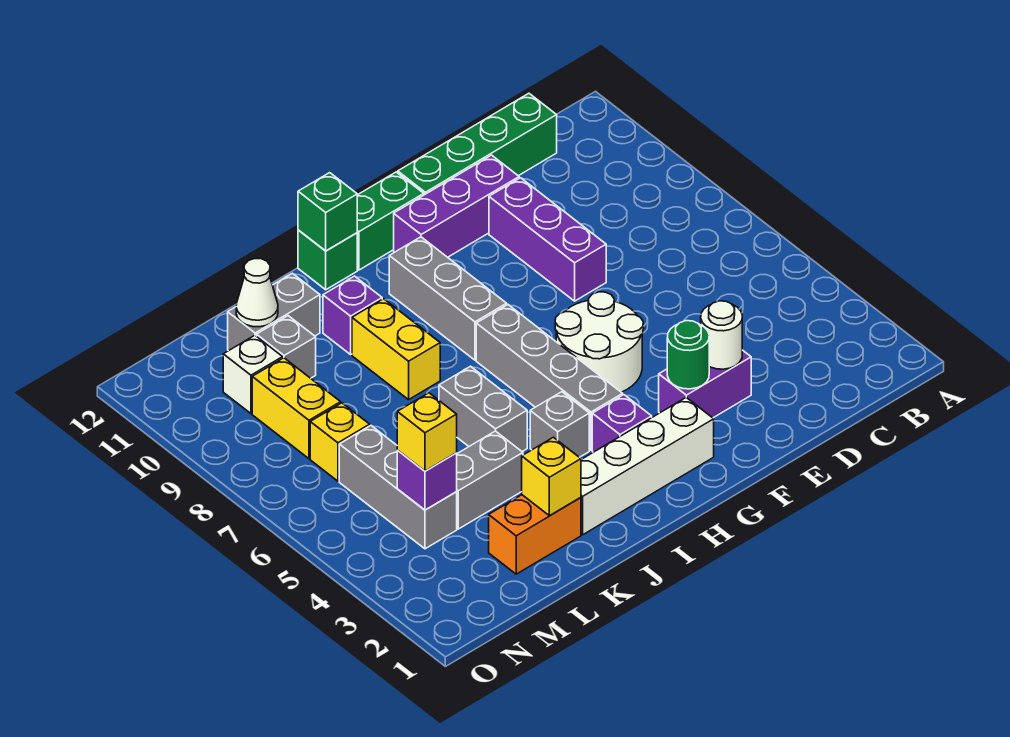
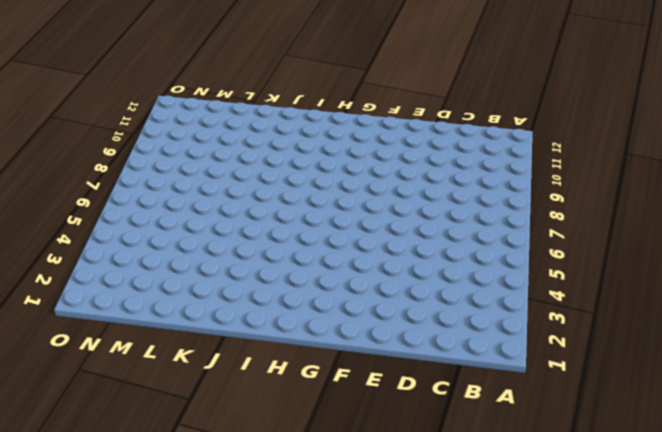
none -> green brick C12:F12 level 1
none -> purple brick E3:F3 level 1
none -> purple brick E8:E10 level 1
none -> purple brick E11:G11 level 1

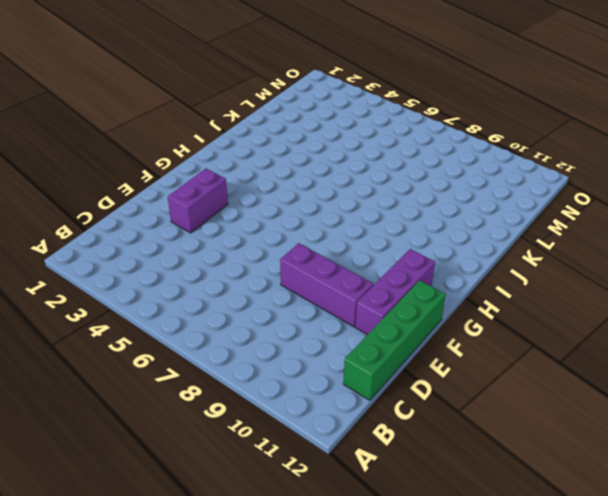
none -> white round brick F5:G6 level 1
none -> white brick G2:J2 level 1
none -> green brick G12:H12 level 1
none -> purple brick H3 level 1

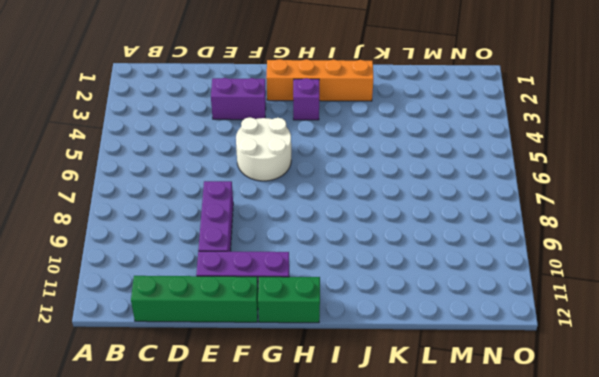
orange brick G2:J2 level 1 -> white brick G2:J2 level 1
none -> grey brick H4:H7 level 1
none -> grey brick H8:H10 level 1
none -> grey brick I4 level 1
none -> green brick I12 level 1

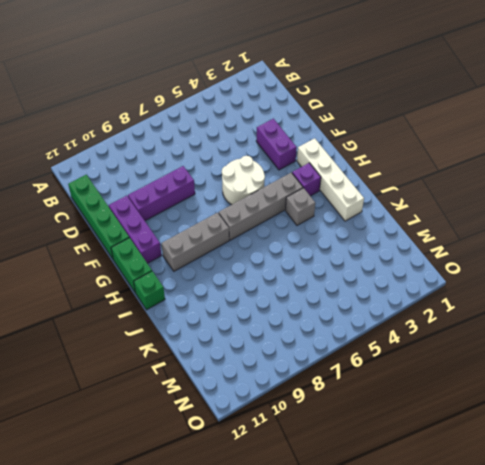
none -> grey brick J5:J6 level 1
none -> yellow brick J8:J9 level 1
none -> purple brick J10 level 1
none -> orange brick K2:L2 level 1

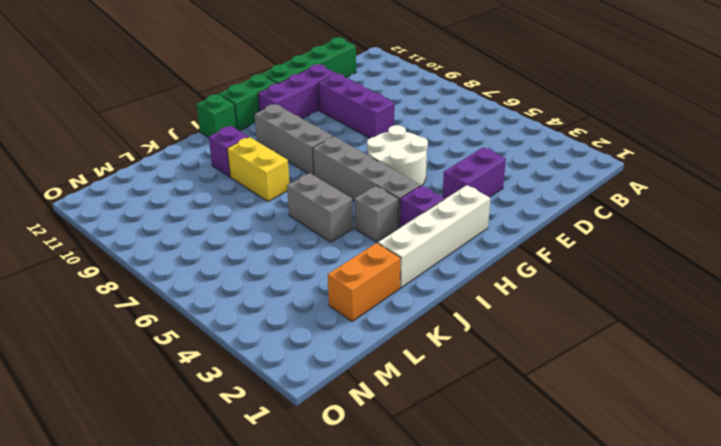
none -> grey brick K4:L4 level 1
none -> grey brick K11:L11 level 1
none -> grey brick L10 level 1
none -> grey brick M4:M6 level 1

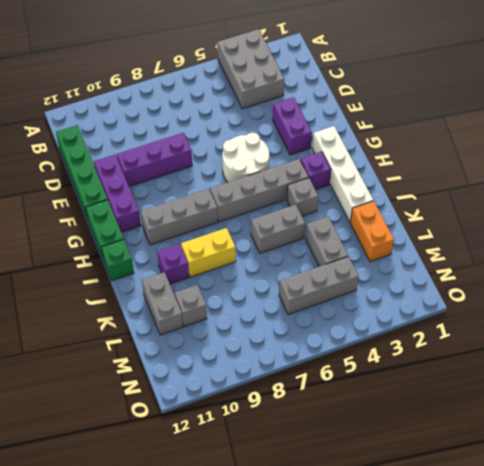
grey brick A3:C4 level 1 -> none
none -> yellow brick M7 level 1
none -> yellow brick M8:M9 level 1
none -> white brick M10 level 1
none -> white round brick E3 level 2

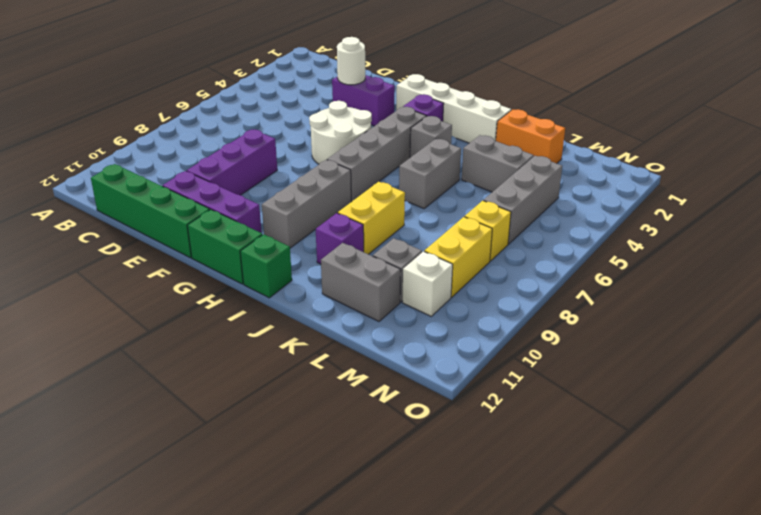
none -> green round brick F3 level 2
none -> green brick I12 level 2
none -> yellow brick K2 level 2
none -> white cone L11 level 2

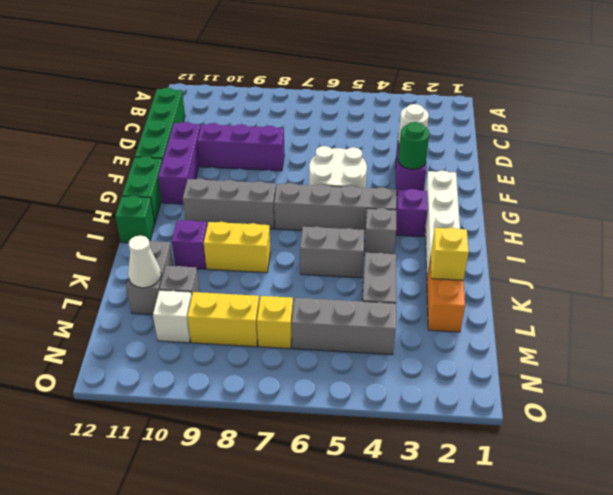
none -> green brick I12 level 2
none -> purple brick M4 level 2
none -> yellow brick M4 level 3

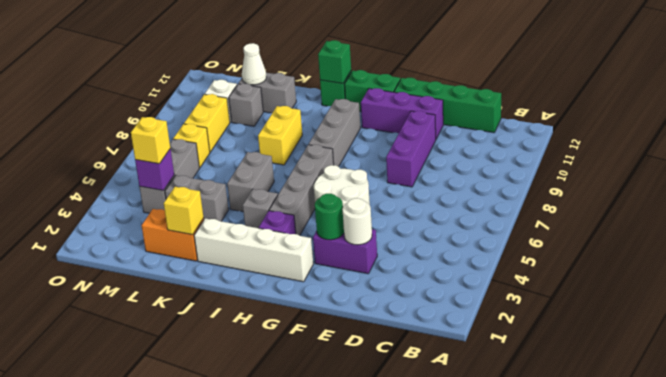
none -> purple brick J10 level 1

